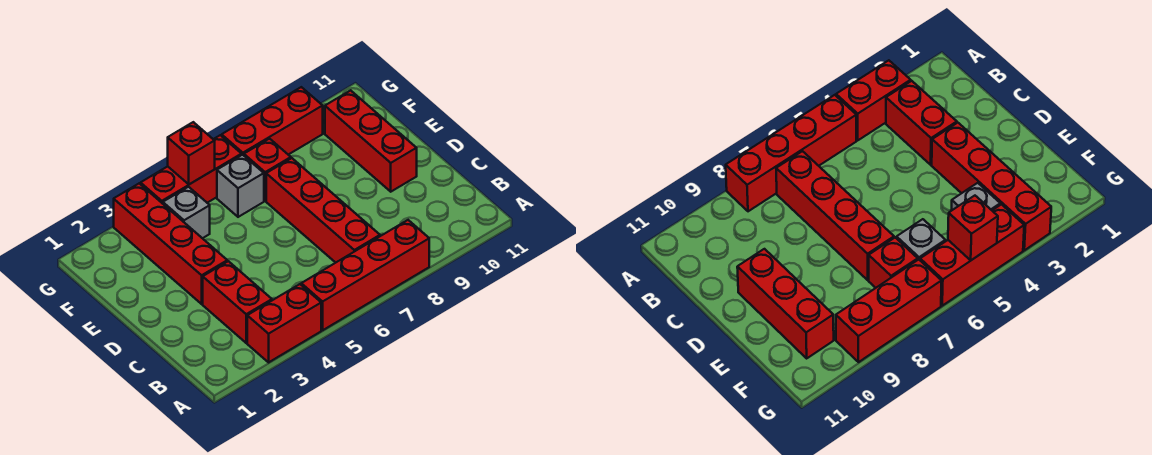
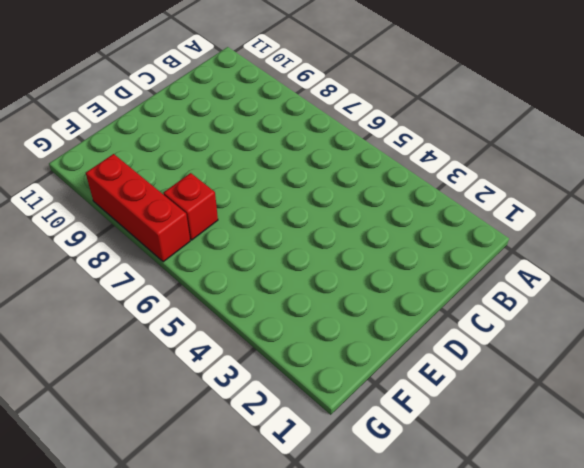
none -> red brick A3:A4 level 1
none -> red brick A5:A8 level 1
none -> red brick B3:C3 level 1

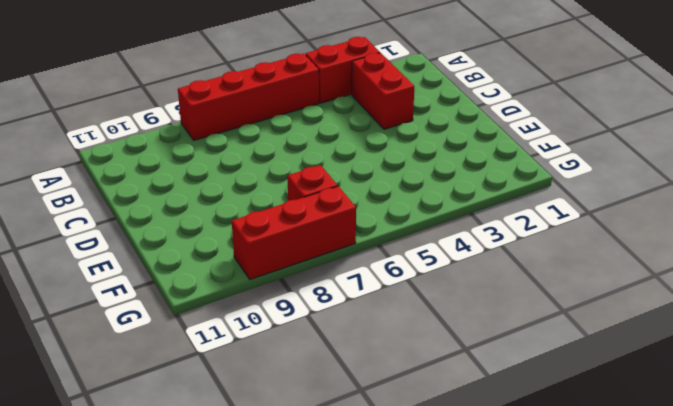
none -> red brick B7:E7 level 1
none -> red brick D3:G3 level 1
none -> red brick D10:F10 level 1

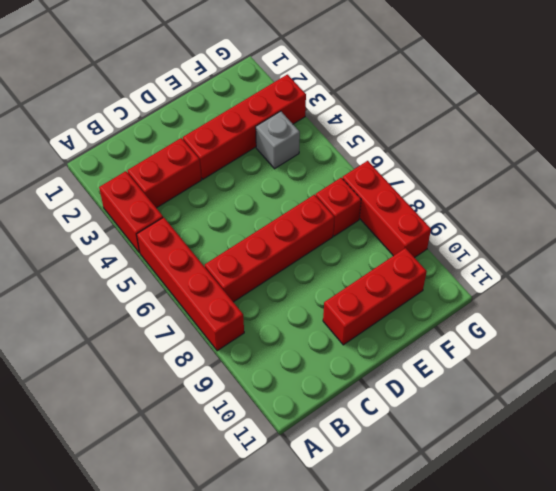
none -> grey brick F6 level 1
none -> red brick G4:G6 level 1
none -> red brick G5 level 2

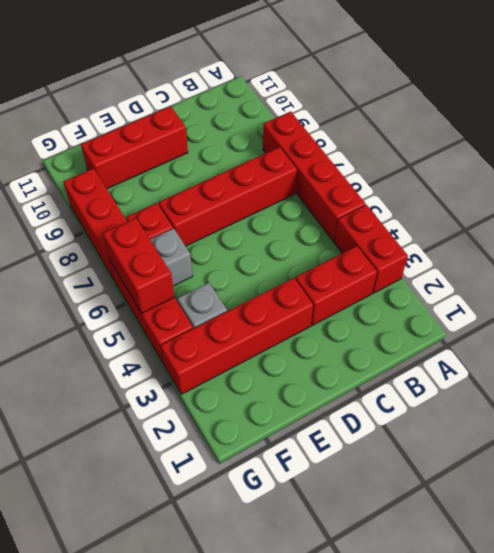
red brick G5:G6 level 2 -> red brick G5 level 2

